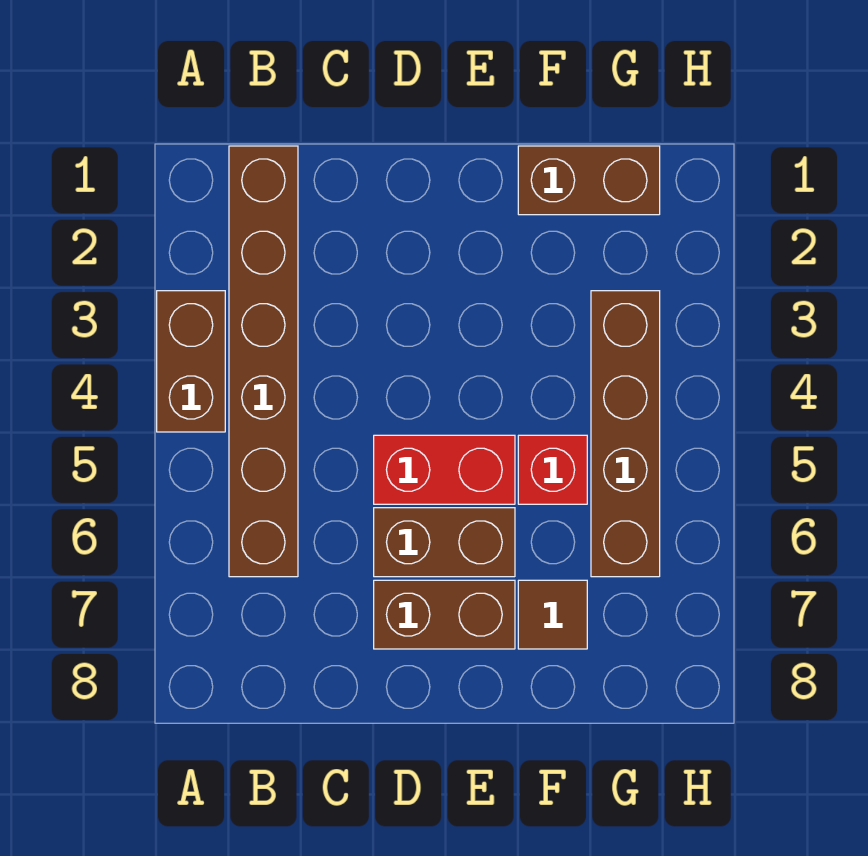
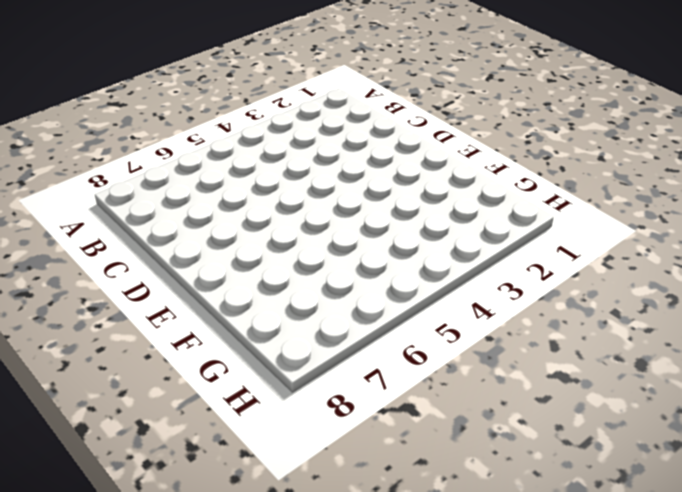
none -> brown brick A3:A4 level 1
none -> brown brick B1:B6 level 1

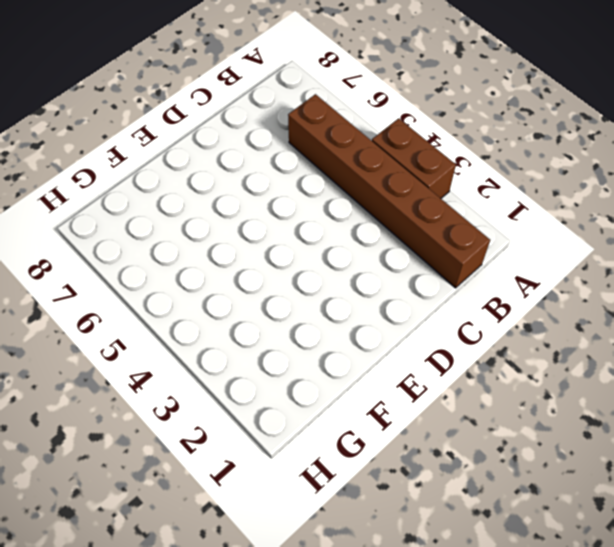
none -> red brick D5:E5 level 1
none -> brown brick D6:E6 level 1

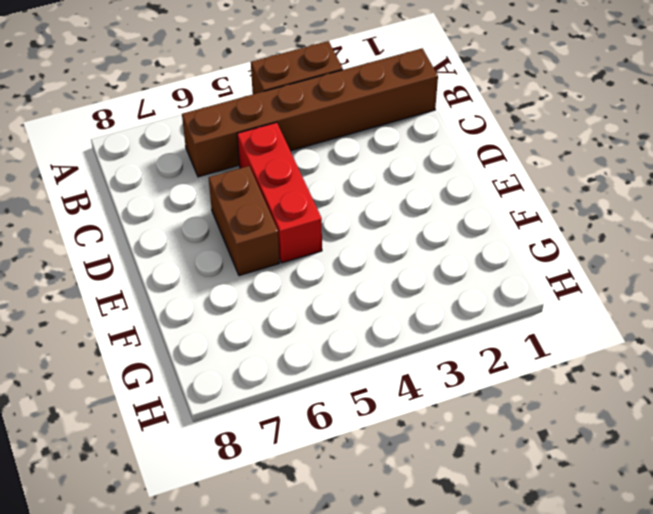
red brick C5:E5 level 1 -> red brick D5:E5 level 1
none -> brown brick D7:E7 level 1
none -> brown brick F1:G1 level 1

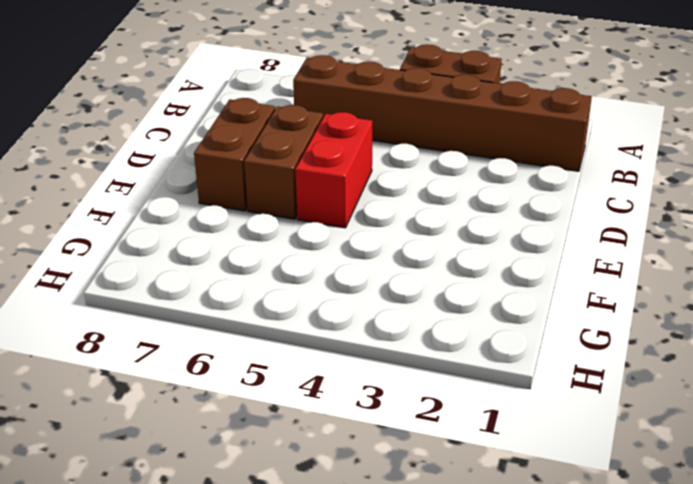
none -> brown brick F1:G1 level 1
none -> red brick F5 level 1

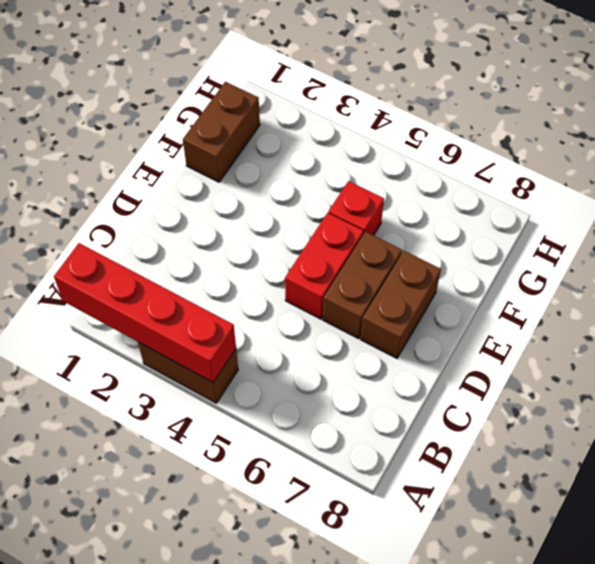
red brick A1:A4 level 2 -> none
none -> brown brick B1:B6 level 1
none -> brown tile F7 level 1

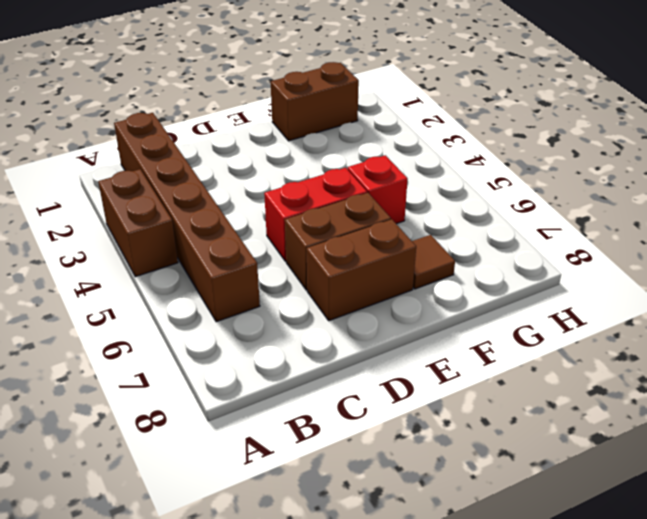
none -> brown brick G3:G6 level 1

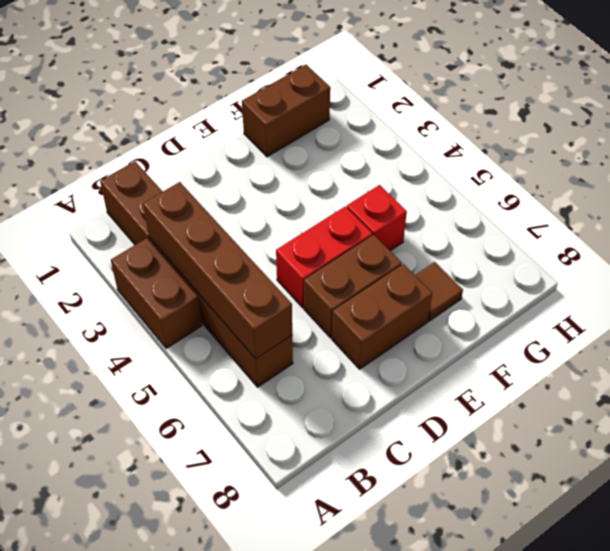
brown brick B3:B6 level 2 -> brown brick G3:G6 level 1

